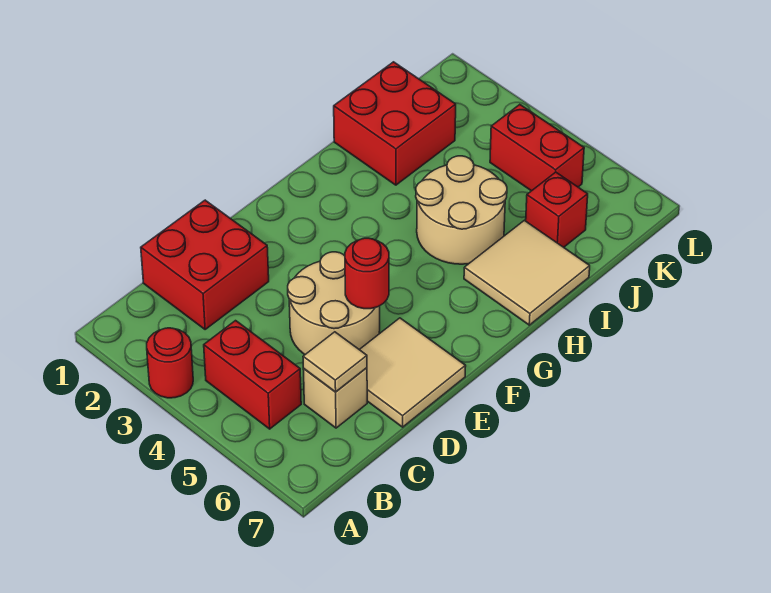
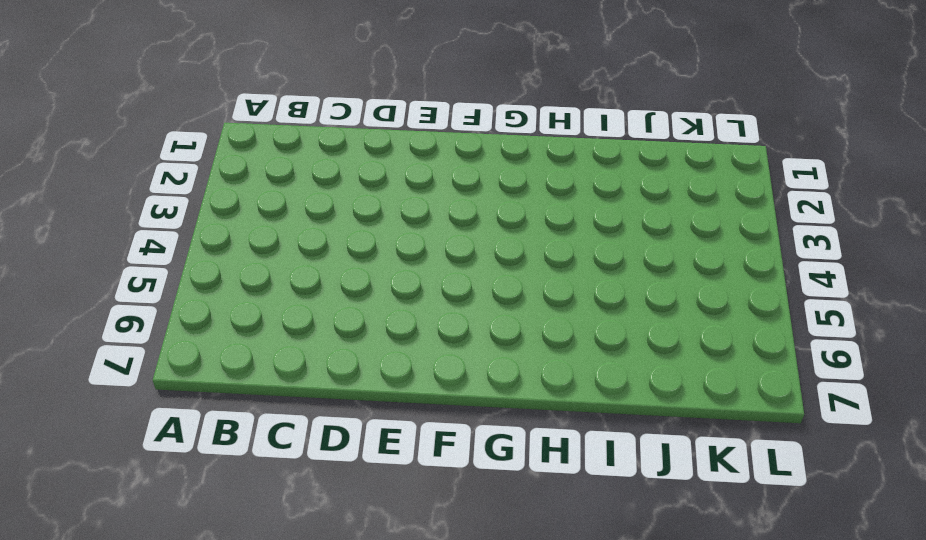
none -> red round brick A3 level 1
none -> red brick B4:B5 level 1
none -> red brick C1:D2 level 1

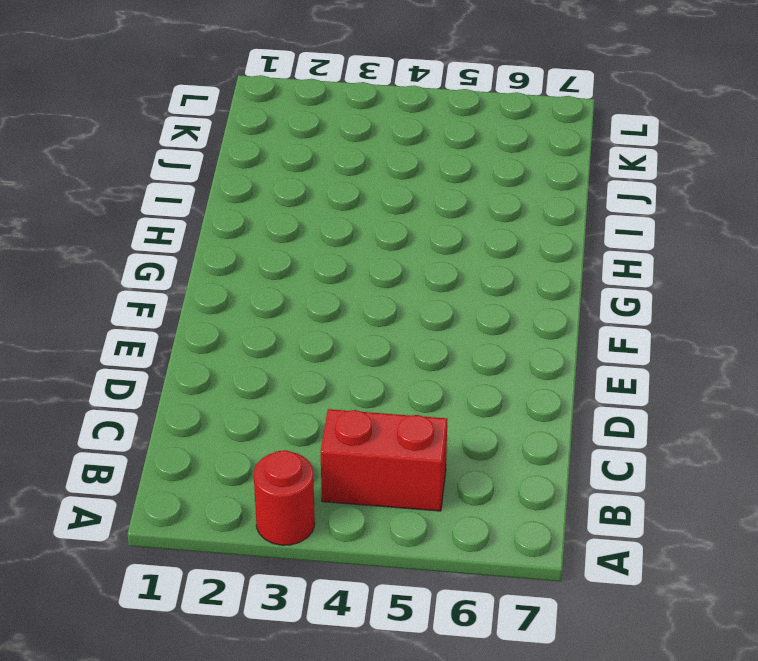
none -> red brick C1:D2 level 1
none -> tan brick C6 level 1
none -> tan round brick D4:E5 level 1

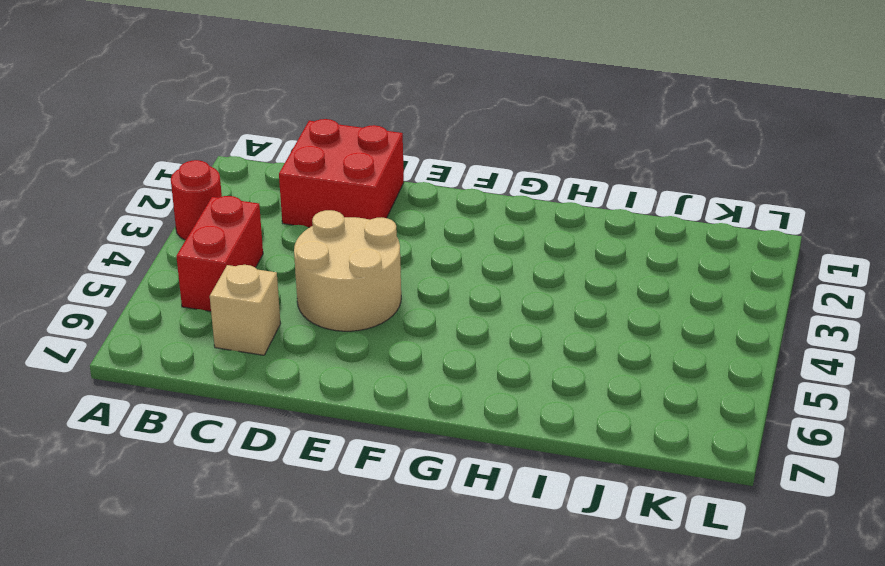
none -> tan tile D6:E7 level 1
none -> tan round brick H4:I5 level 1
none -> tan tile H6:I7 level 1

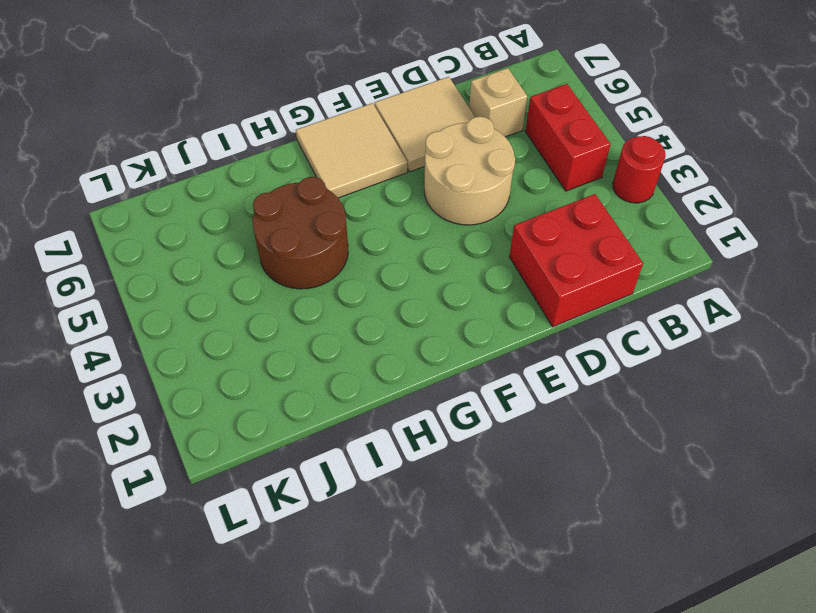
tan tile F6:G7 level 1 -> tan tile H6:I7 level 1
brown round brick H4:I5 level 1 -> tan round brick H4:I5 level 1
none -> red brick I1:J2 level 1
none -> red brick J6 level 1
none -> red brick K4:K5 level 1

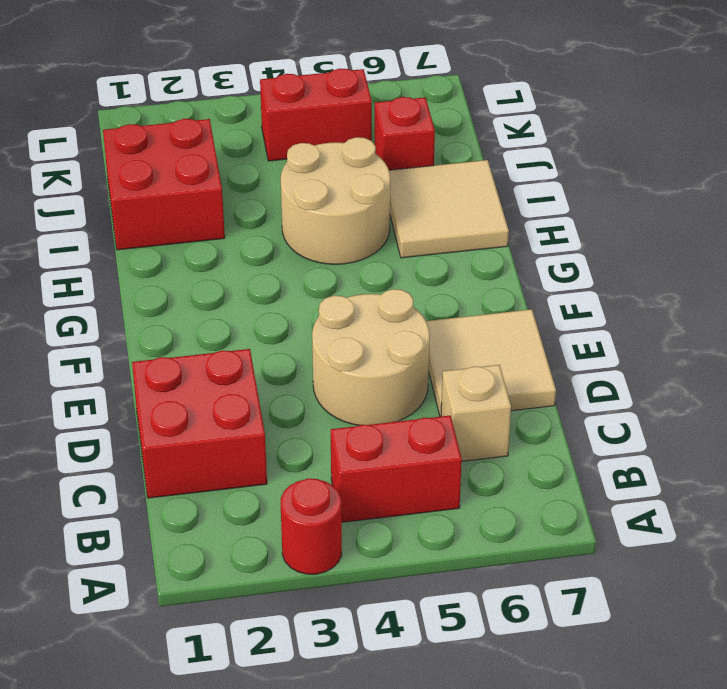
none -> tan tile C6 level 2
none -> red round brick E5 level 2

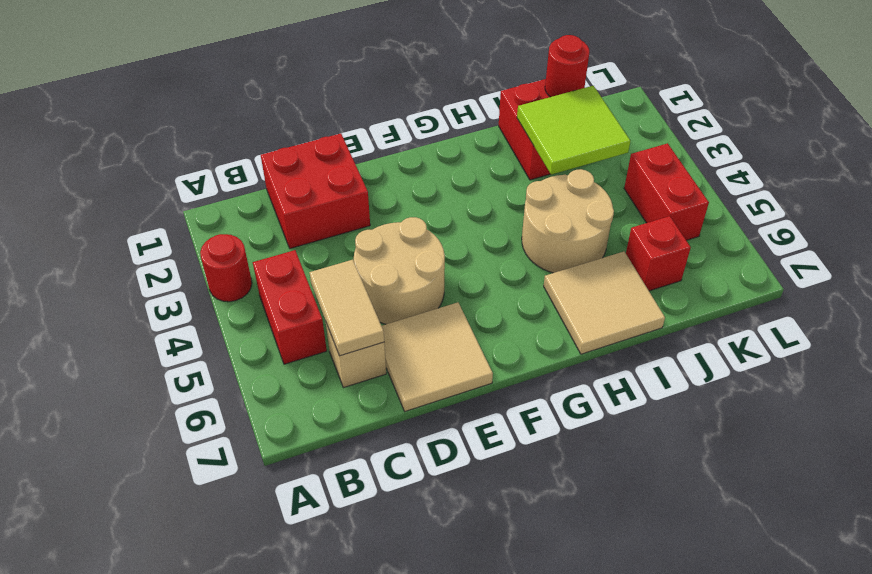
tan tile C5:C6 level 2 -> tan tile C6 level 2
lime tile I2:J3 level 2 -> none
red round brick J1 level 2 -> red round brick E5 level 2

